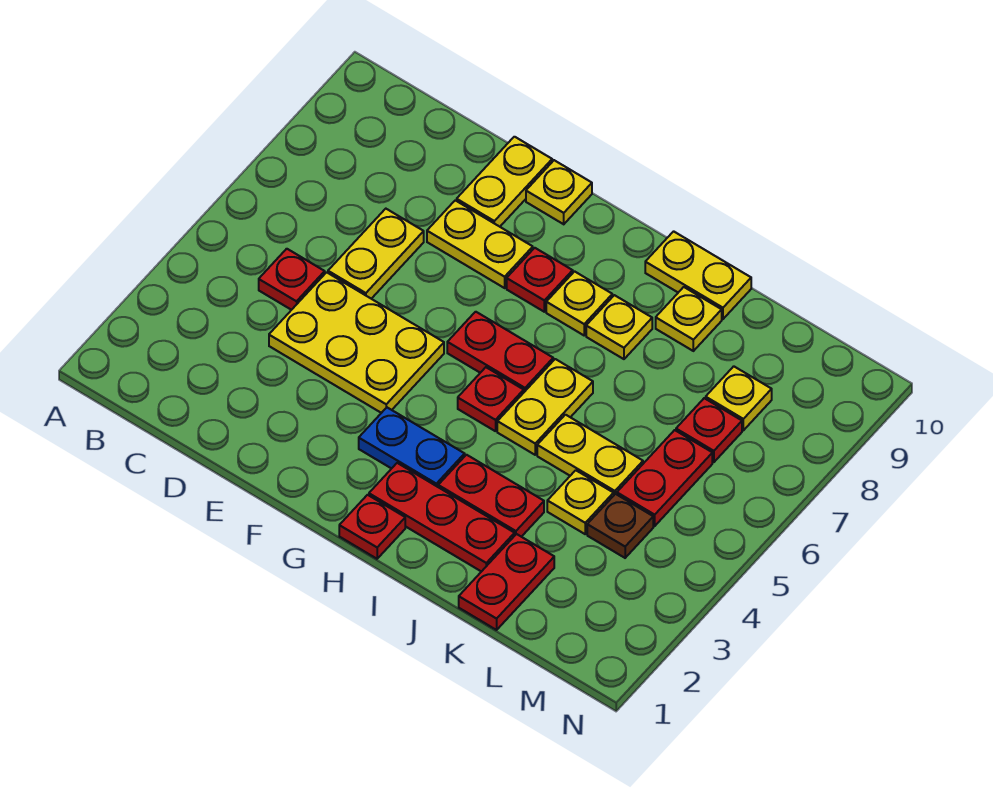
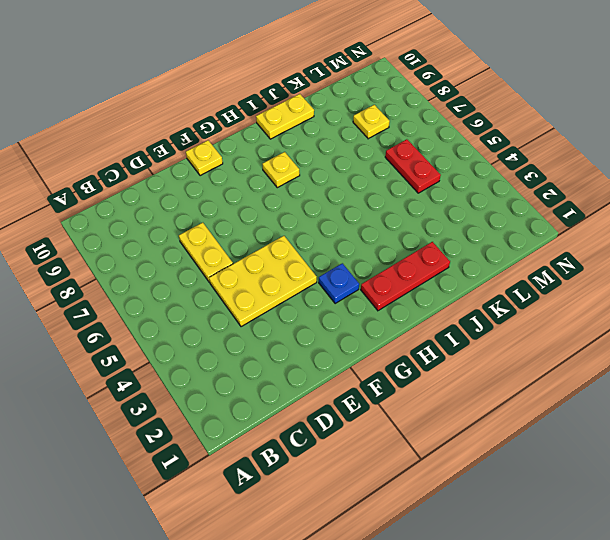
blue plate G3 level 1 -> blue plate G3:H3 level 1
none -> red plate C5 level 1
none -> yellow plate E8:F8 level 1
none -> yellow plate E9:E10 level 1

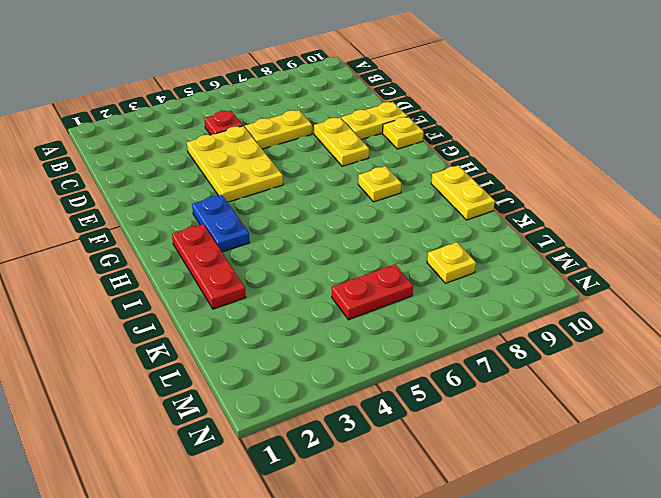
none -> red plate G6:H6 level 1
none -> red plate G8 level 1
none -> red plate H1 level 1

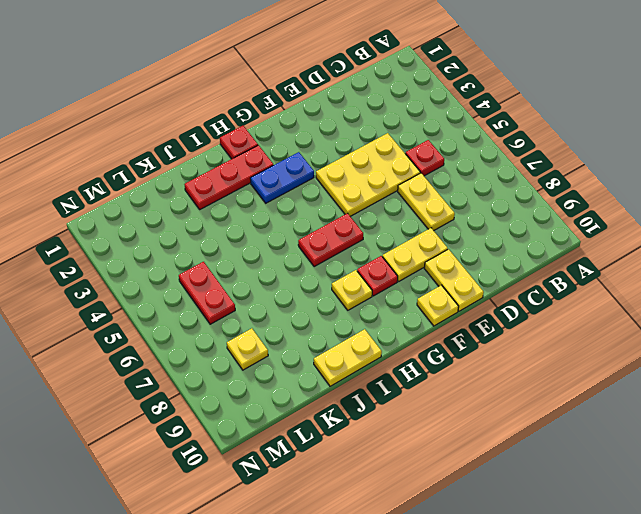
none -> red plate H5 level 1
none -> red plate I3:J3 level 1
none -> yellow plate I5:I6 level 1

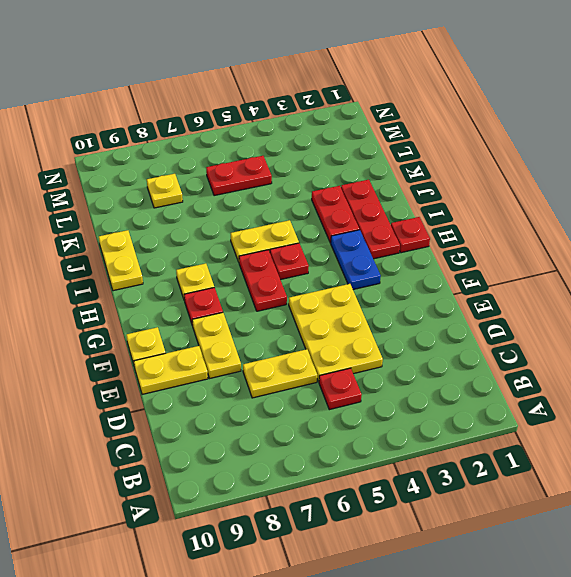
none -> yellow plate I8 level 1
none -> yellow plate J5:K5 level 1
none -> yellow plate J9 level 1

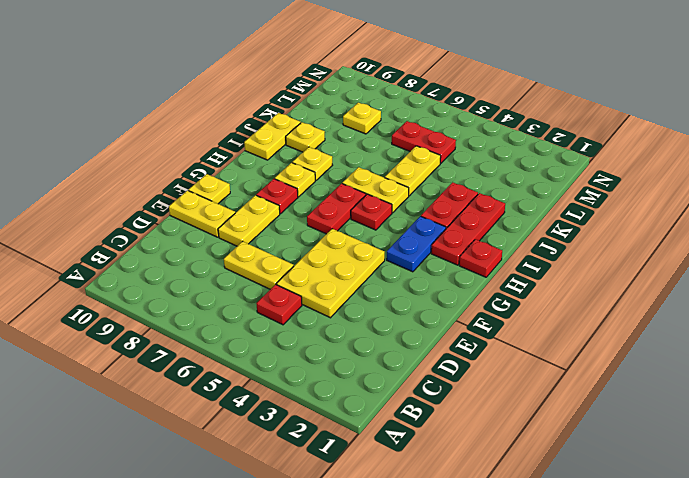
none -> red plate K1:K2 level 1
none -> yellow plate K4 level 1
none -> brown plate L4 level 1

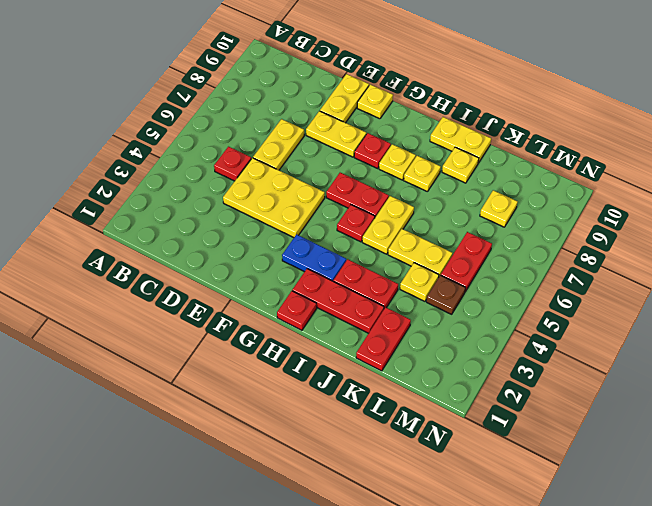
none -> red plate L7 level 1

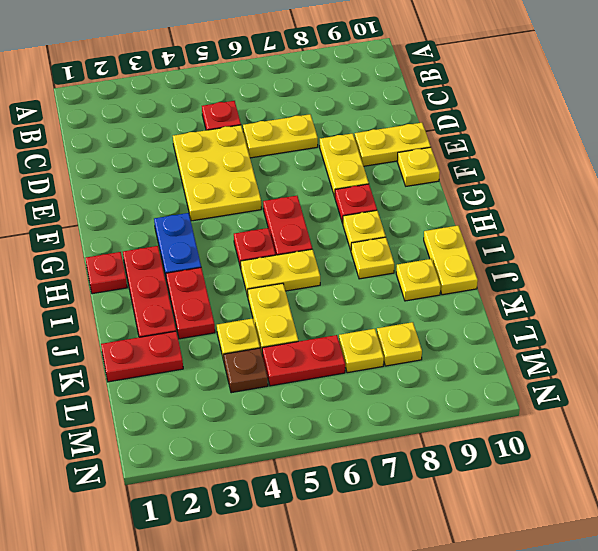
yellow plate L7 level 1 -> red plate L7 level 1

